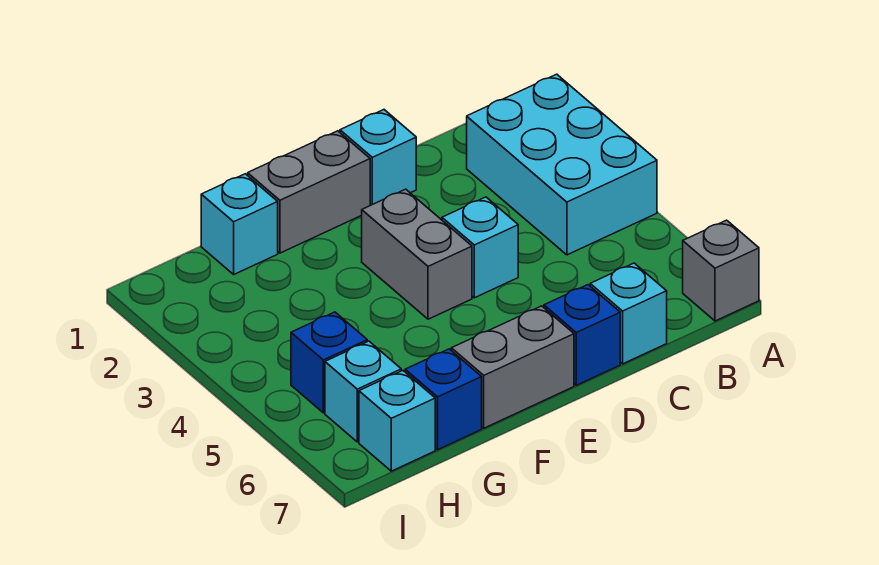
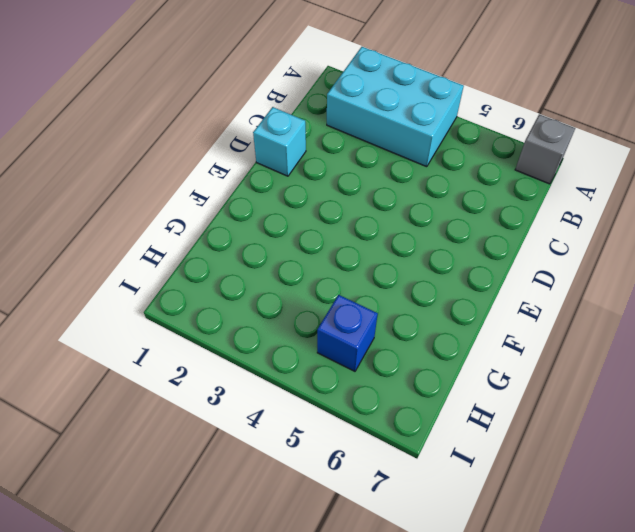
none -> cyan brick C7 level 1
none -> cyan brick D4 level 1
none -> blue brick D7 level 1

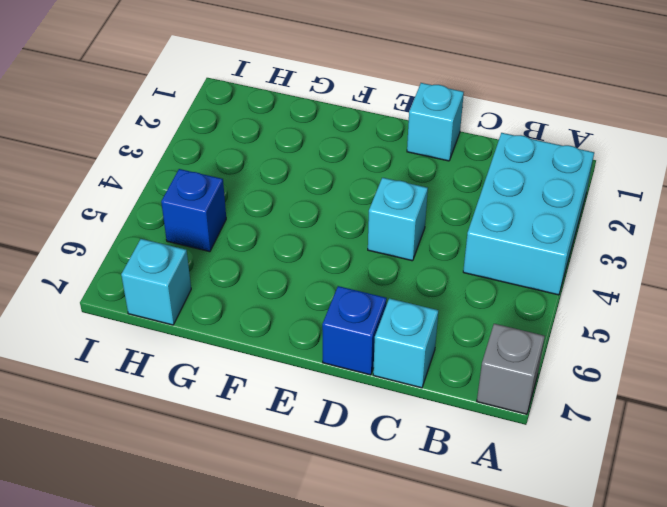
none -> grey brick E1:F1 level 1
none -> grey brick E3:E4 level 1
none -> grey brick E7:F7 level 1

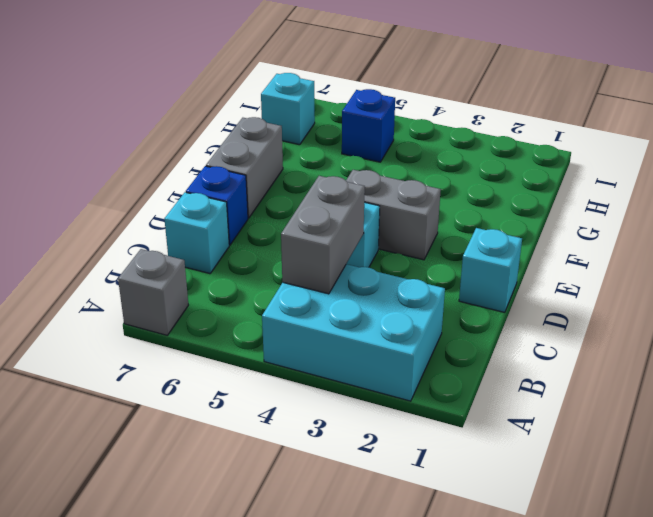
grey brick B4:C4 level 2 -> grey brick E1:F1 level 1
none -> cyan brick G1 level 1
none -> blue brick G7 level 1
none -> cyan brick H6 level 1

